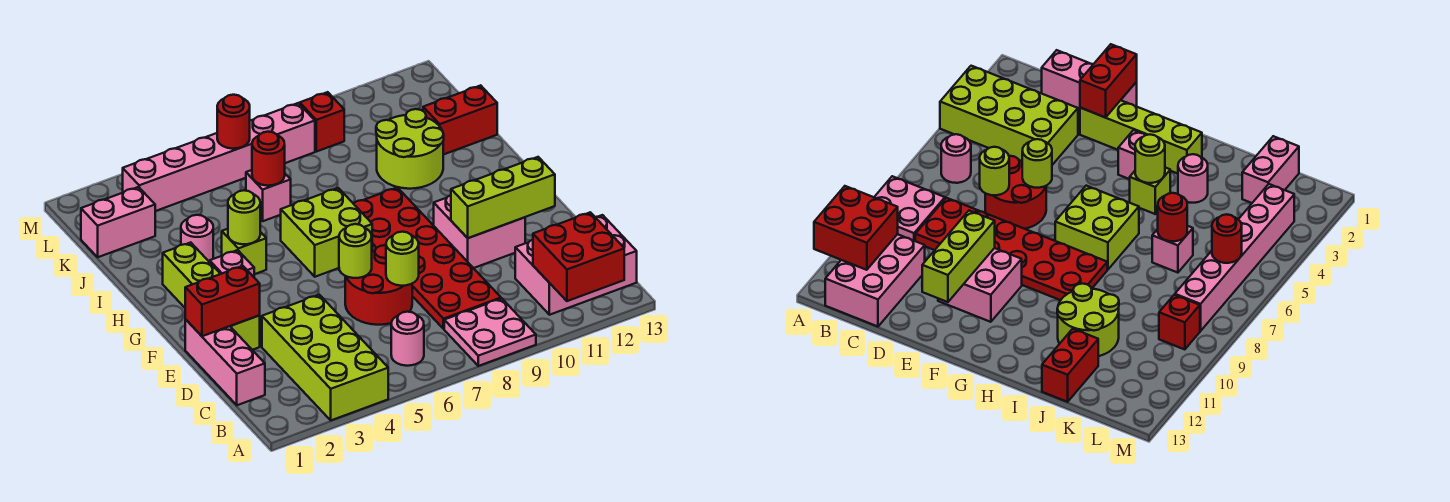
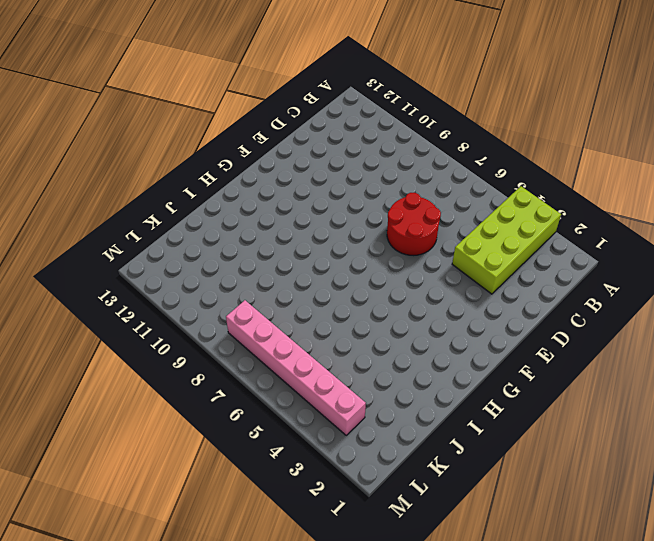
none -> pink plate A8:B9 level 1
none -> pink round brick B6 level 1
none -> pink brick B11:C13 level 1

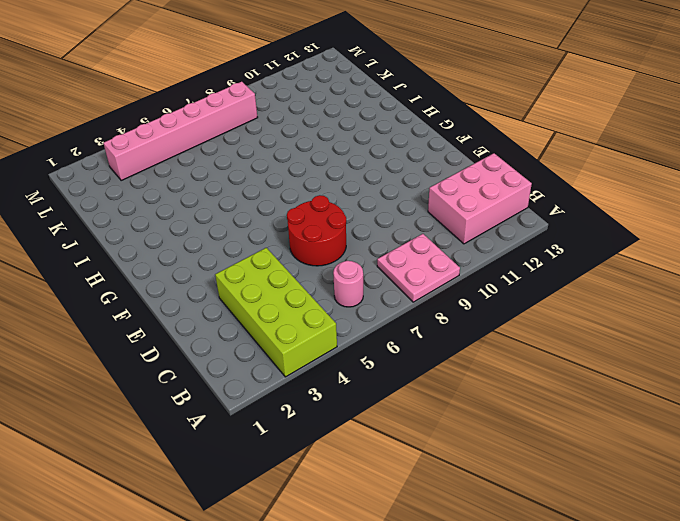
none -> pink brick C1:E1 level 1
none -> red plate C8:H9 level 1
none -> lime brick E2:H2 level 1

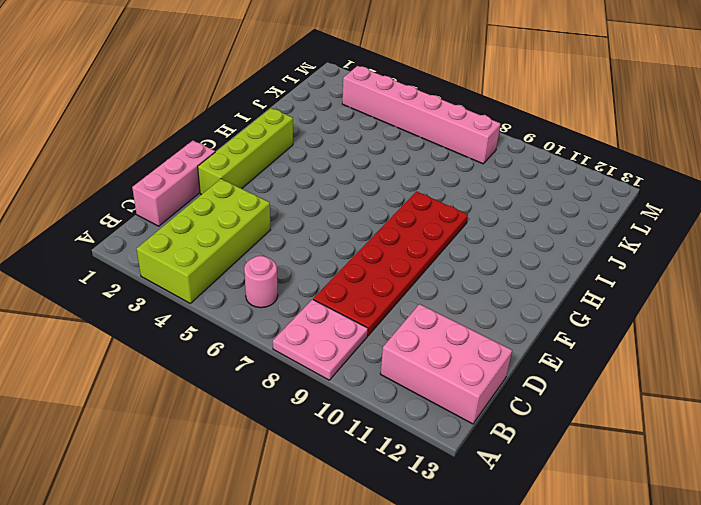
none -> red round brick D6:E7 level 1
none -> pink brick E10:F11 level 1
none -> pink brick G3 level 1

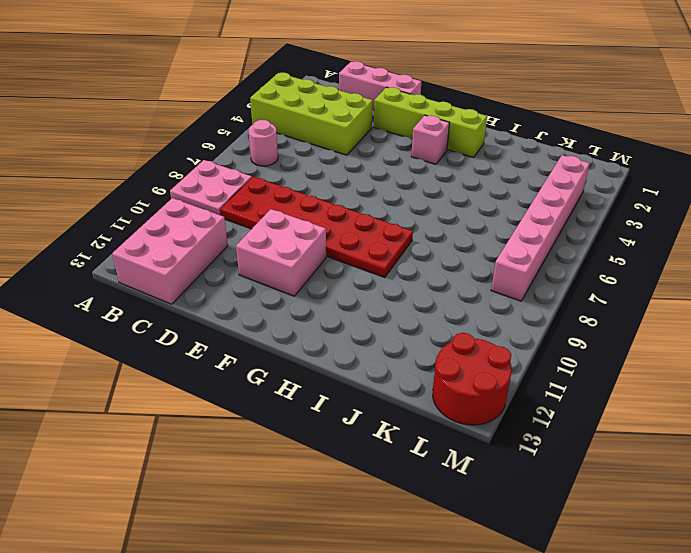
red round brick L12:M13 level 1 -> red round brick D6:E7 level 1
none -> lime brick G6:H7 level 1
none -> lime brick H4 level 1
none -> pink round brick I3 level 1

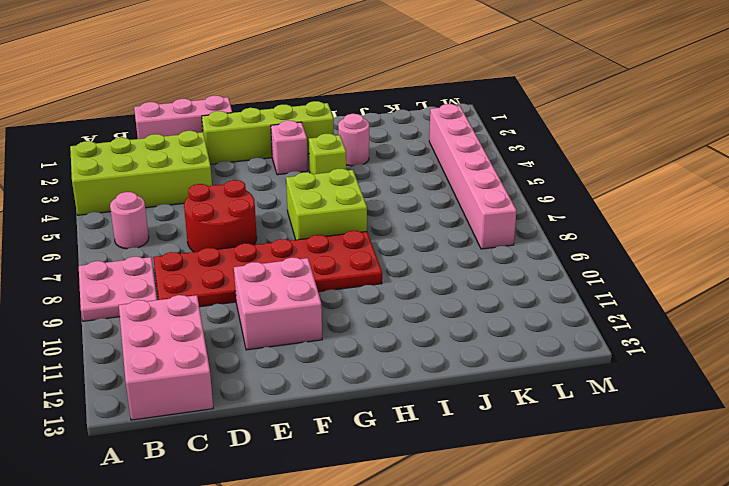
none -> lime round brick I10:J11 level 1
none -> pink brick J6 level 1
none -> red brick J12:J13 level 1

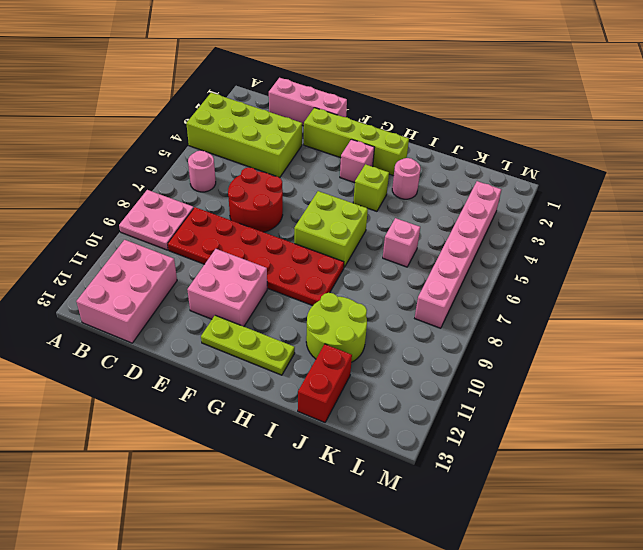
lime plate F12:H12 level 1 -> none
none -> pink brick K1:K2 level 1
none -> red brick L9 level 1
none -> red brick A11:B12 level 2

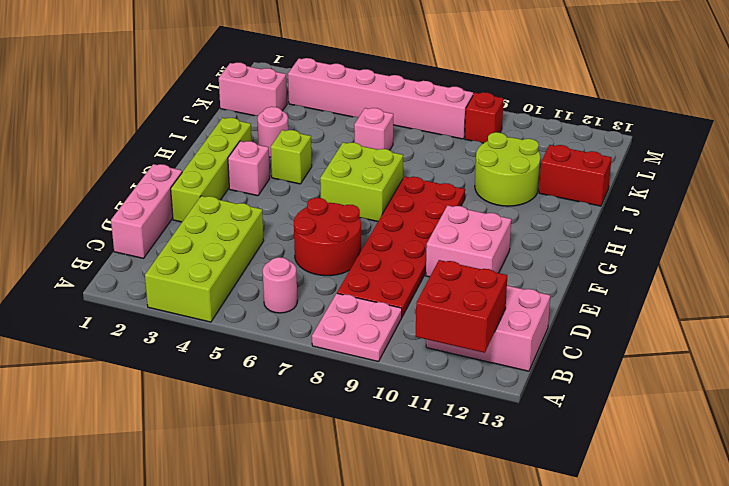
none -> lime round brick D7 level 2
none -> red brick E1:E2 level 2
none -> lime round brick E6 level 2

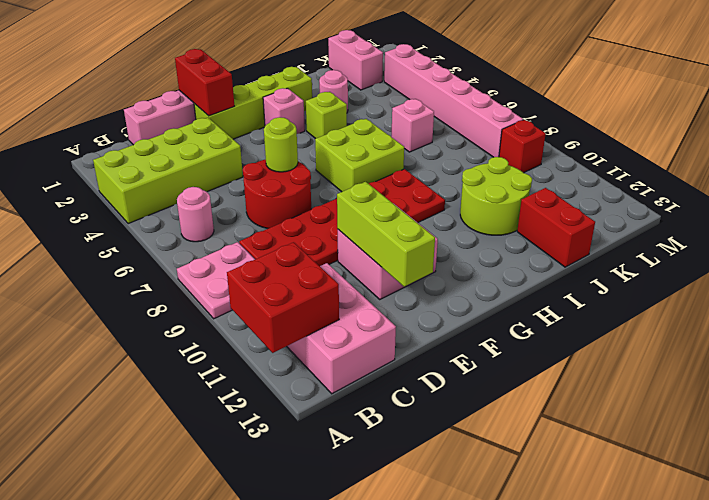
none -> lime round brick D7 level 2
none -> lime round brick H4 level 2
none -> red round brick J6 level 2

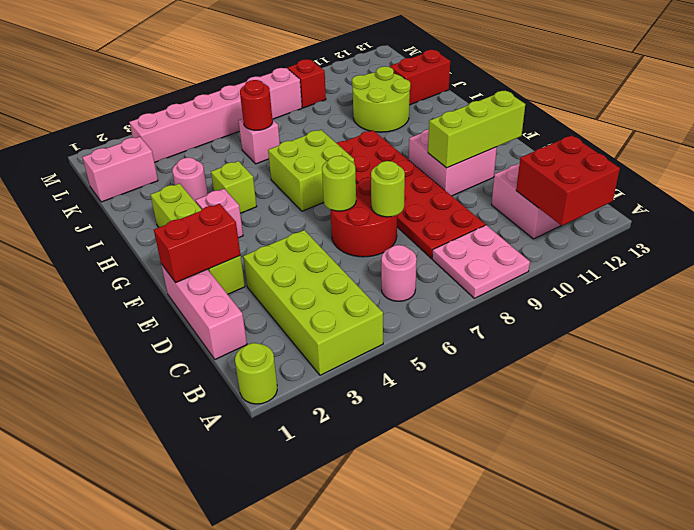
lime round brick A1 level 1 -> lime round brick H4 level 2
none -> red round brick L6 level 2

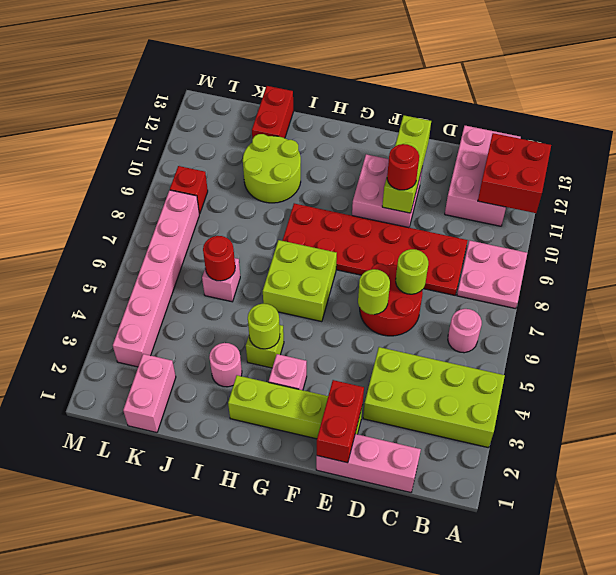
red round brick E10 level 3 -> red round brick L6 level 2

